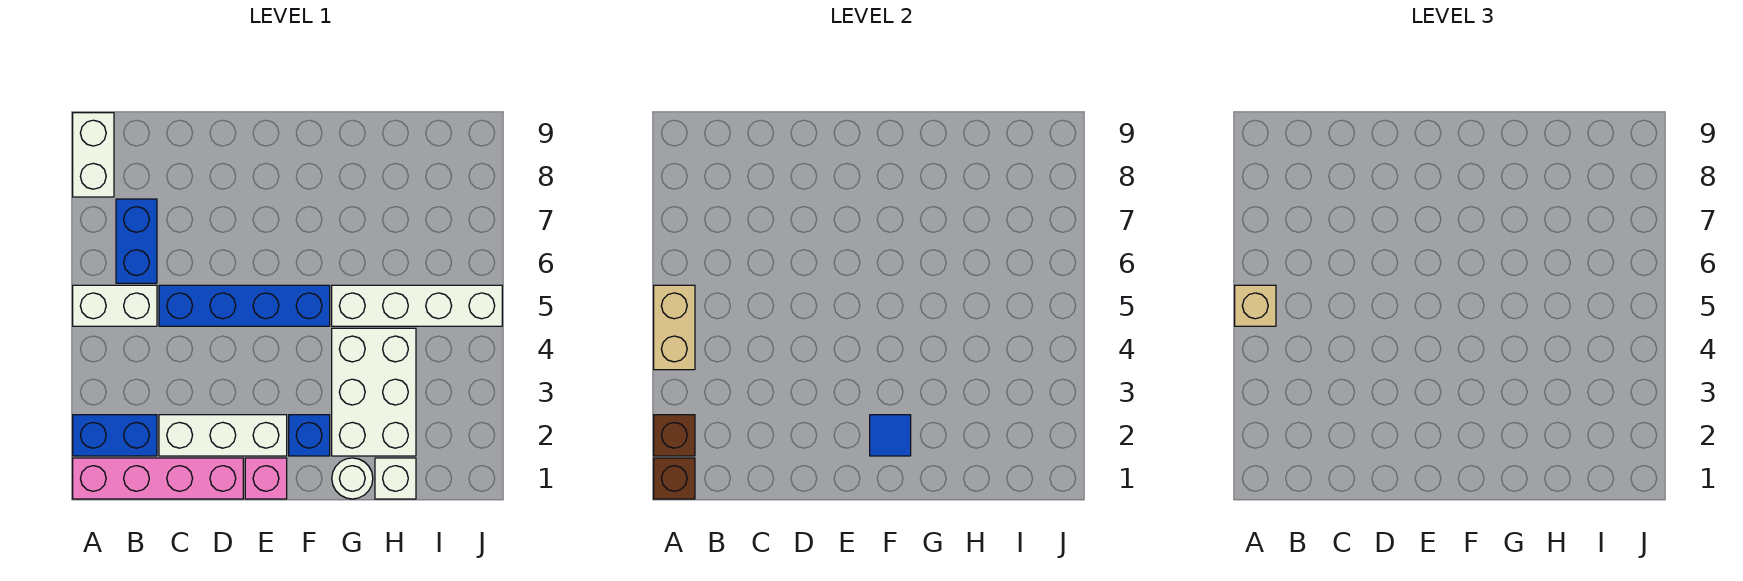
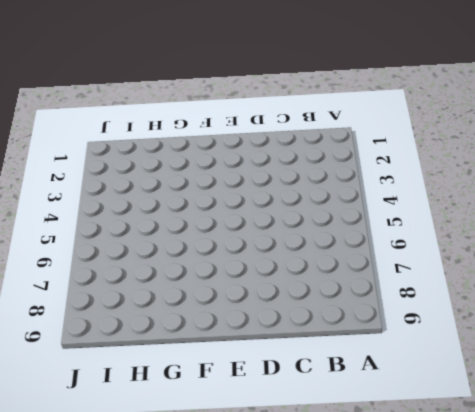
none -> pink brick A1:D1 level 1
none -> blue brick A2:B2 level 1
none -> white brick A5:B5 level 1

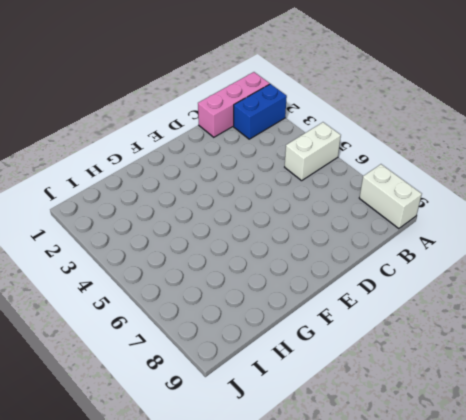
pink brick A1:C1 level 1 -> pink brick A1:D1 level 1
none -> blue brick B6:B7 level 1
none -> white brick C2:E2 level 1
none -> blue brick C5:F5 level 1

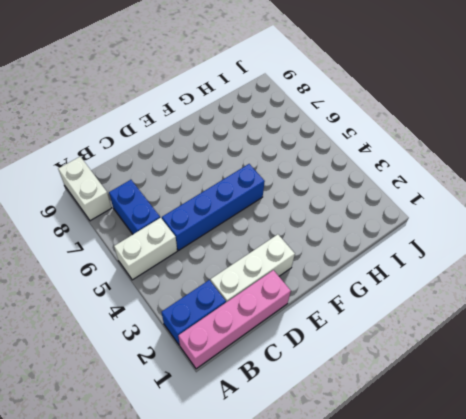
none -> pink brick E1 level 1
none -> blue brick F2 level 1
none -> white round brick G1 level 1

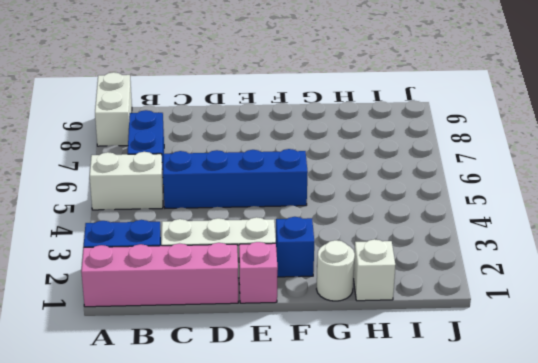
none -> white brick G2:H4 level 1
none -> white brick G5:J5 level 1
none -> brown brick A1 level 2

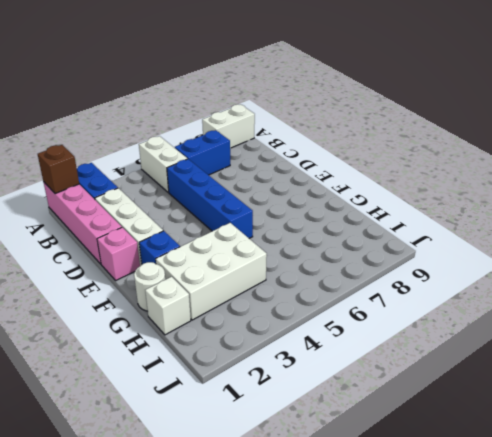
none -> white brick G5:J5 level 1
none -> brown brick A2 level 2
none -> tan brick A4:A5 level 2

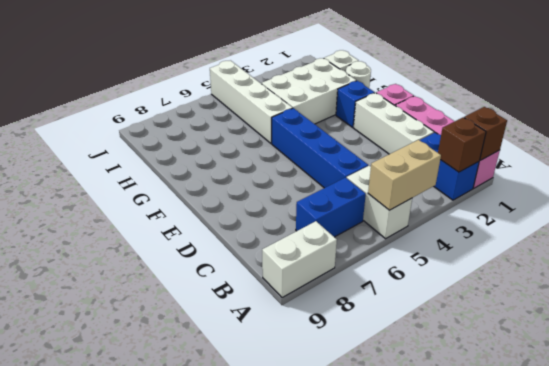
none -> blue tile F2 level 2
none -> tan brick A5 level 3

